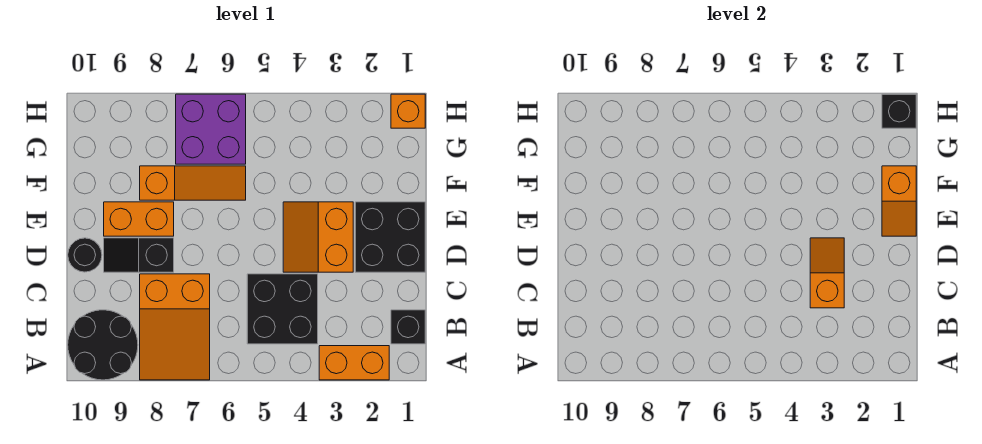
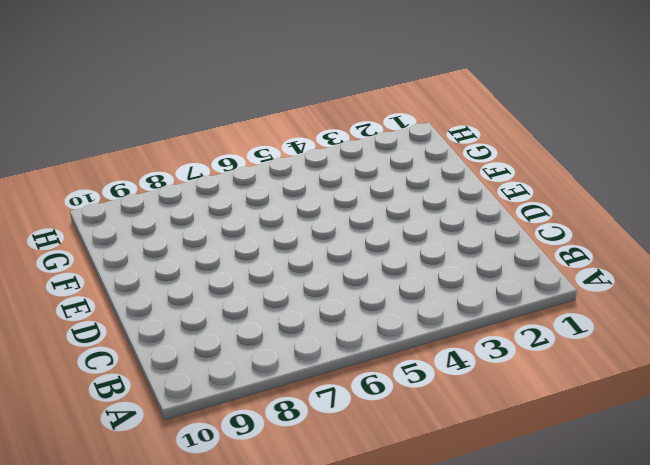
none -> orange brick A2:A3 level 1
none -> orange slope A7:C8 level 1 top C
none -> black round brick A9:B10 level 1

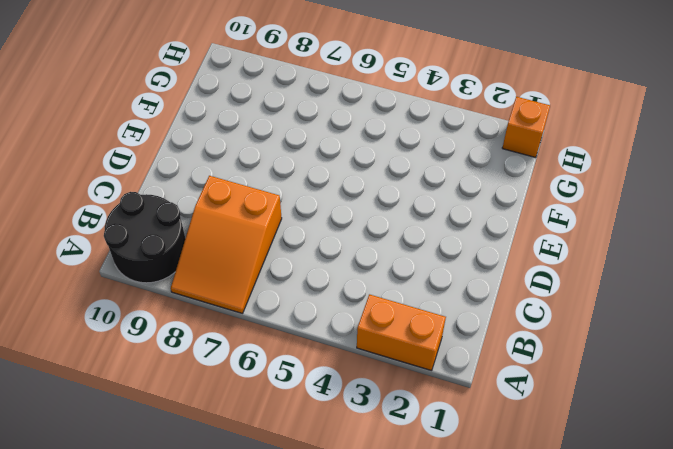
none -> black brick B1 level 1
none -> black brick B4:C5 level 1
none -> black brick D1:E2 level 1

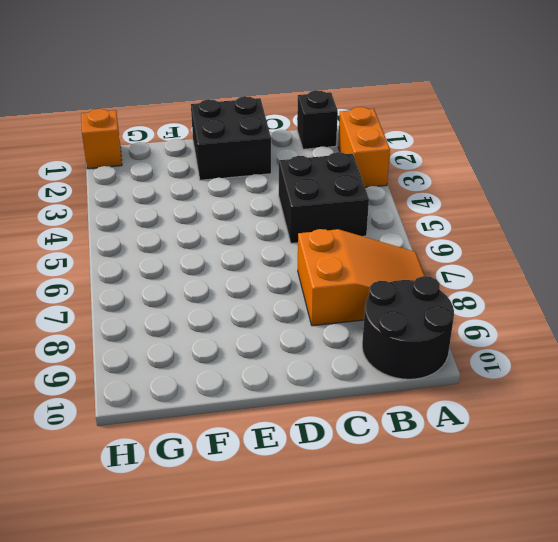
none -> orange slope D3:E4 level 1 top 3
none -> black slope D8:D9 level 1 top 8
none -> black round brick D10 level 1

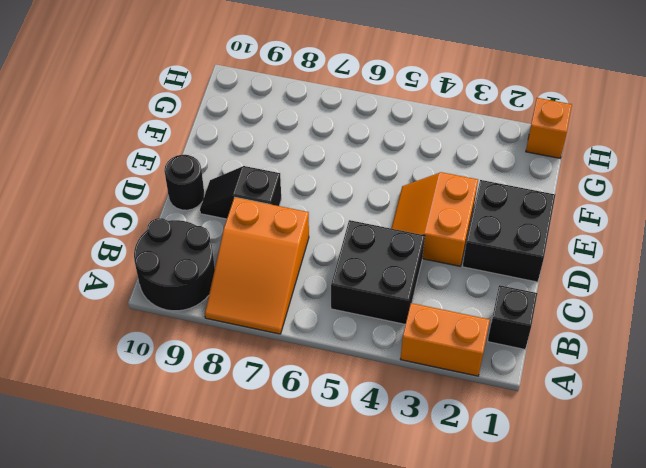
none -> orange brick E8:E9 level 1
none -> orange slope F6:F8 level 1 top 8
none -> purple brick G6:H7 level 1

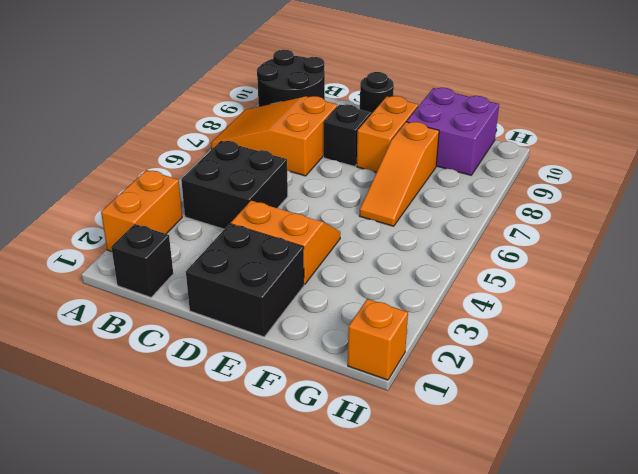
purple brick F9:G10 level 1 -> purple brick G6:H7 level 1
none -> orange slope C3:D3 level 2 top C
none -> orange slope E1:F1 level 2 top F
none -> black brick H1 level 2

